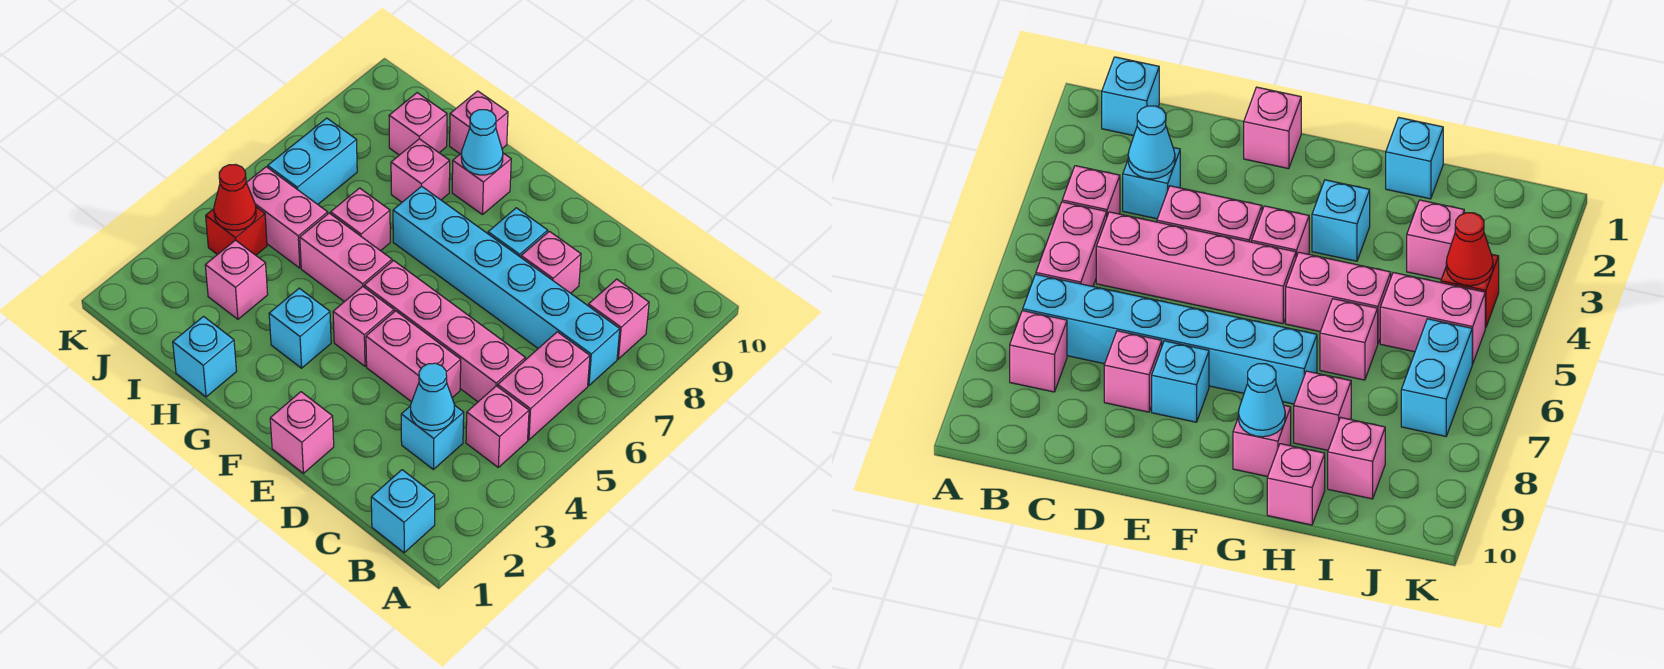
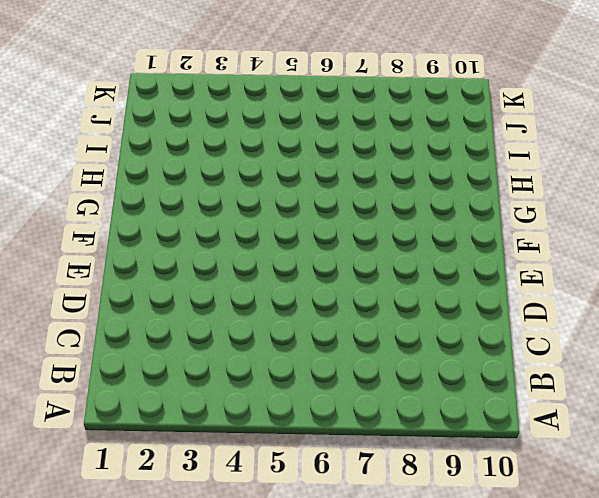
none -> cyan brick B1 level 1
none -> pink brick B4 level 1
none -> pink brick B5:B6 level 1

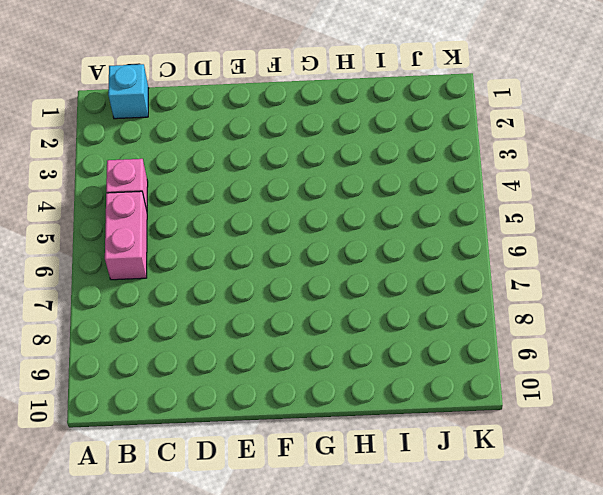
none -> cyan brick B7:G7 level 1
none -> pink brick B8 level 1
none -> cyan brick C3 level 1

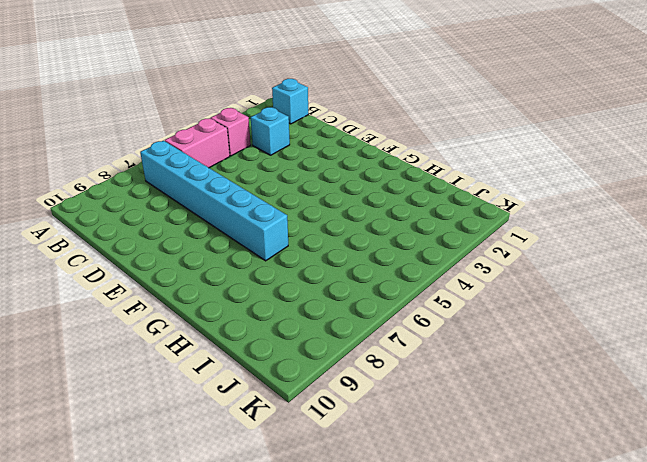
none -> pink brick B8 level 1
none -> pink brick C5:F5 level 1
none -> pink brick D4:E4 level 1

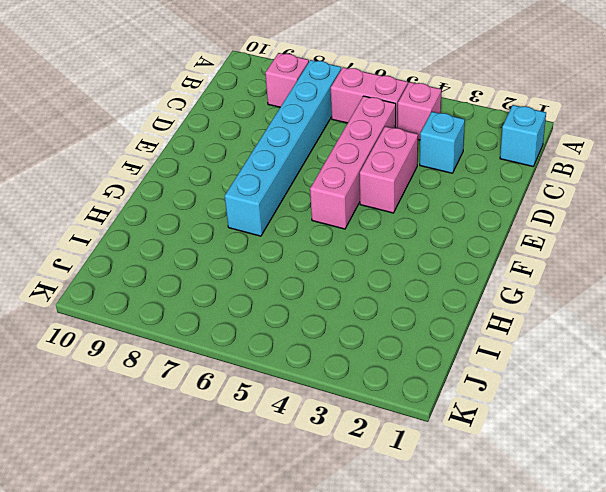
none -> pink brick D8 level 1
none -> pink brick E1 level 1
none -> cyan brick E8 level 1

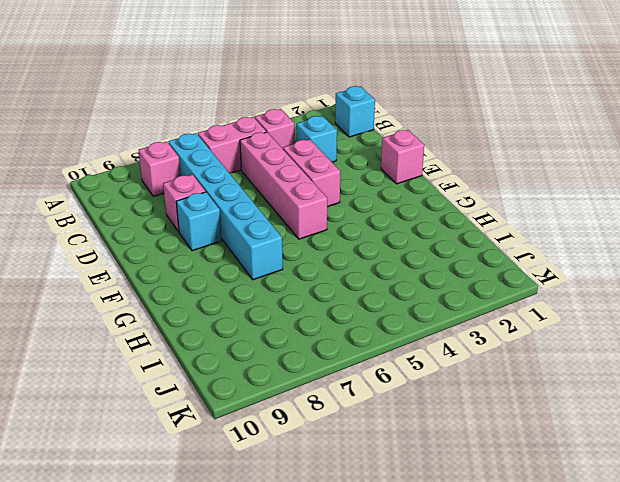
none -> pink brick F4 level 1
none -> cyan brick G3 level 1
none -> pink brick G5:H5 level 1

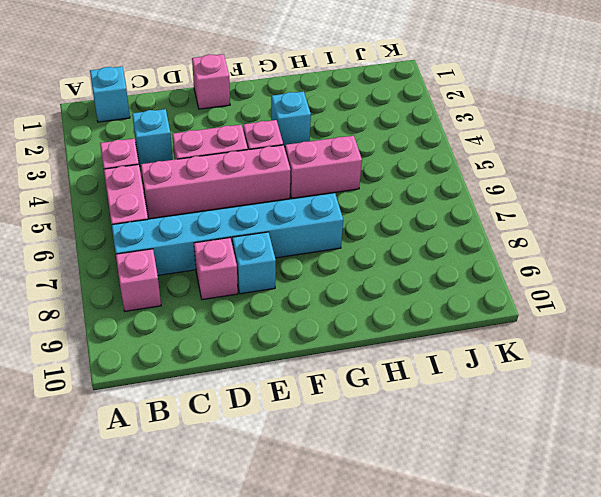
none -> pink brick G9 level 1
none -> cyan brick H1 level 1
none -> pink brick H6 level 1

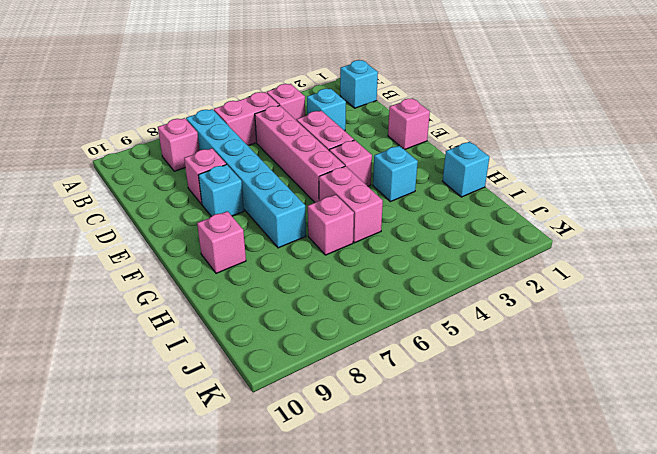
none -> pink brick H8 level 1
none -> pink brick H10 level 1
none -> pink brick I3 level 1

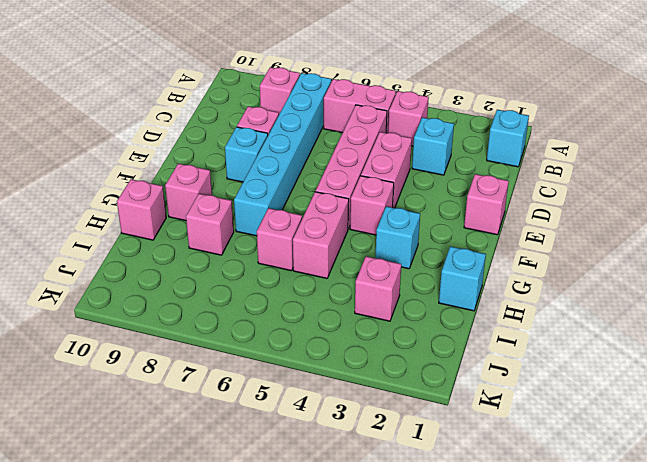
none -> pink brick I5:J5 level 1
none -> pink brick I9 level 1
none -> red brick J4 level 1

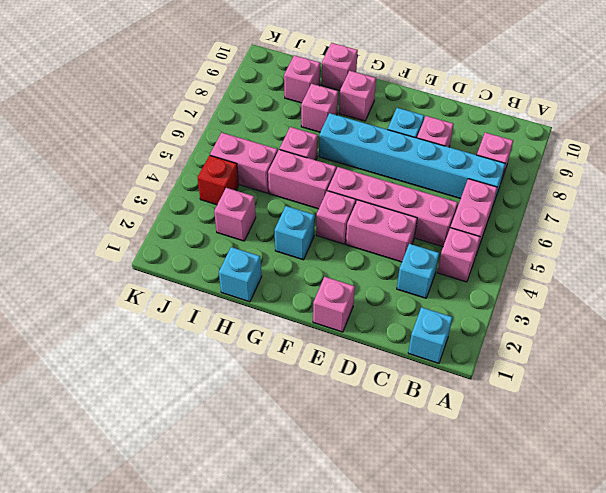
none -> cyan brick J6:J7 level 1
none -> cyan cone C3 level 2
none -> cyan cone G9 level 2

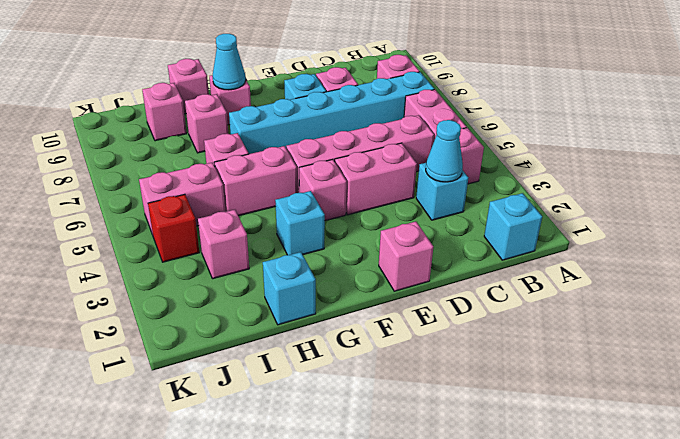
none -> cyan brick J6:J7 level 1
none -> red cone J4 level 2

